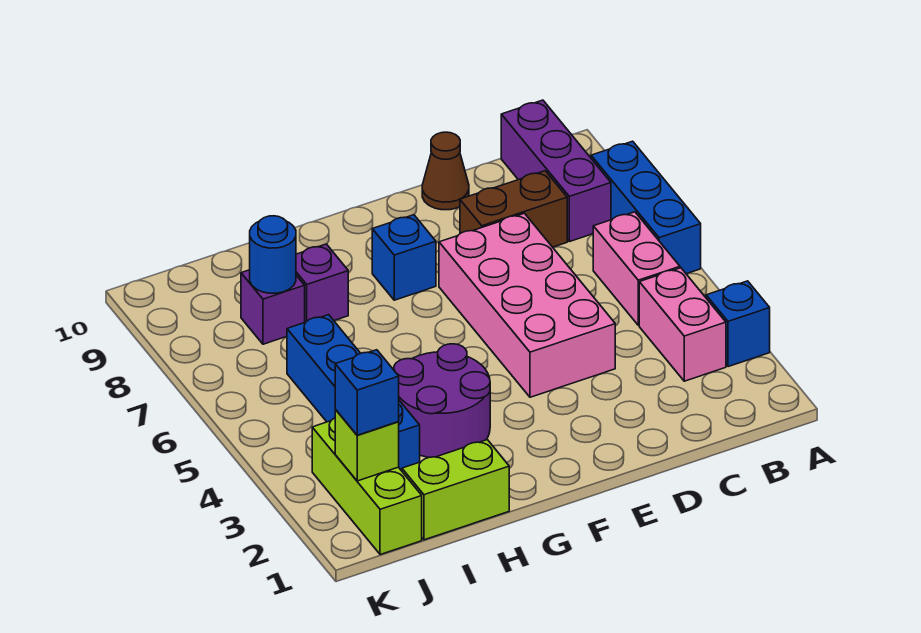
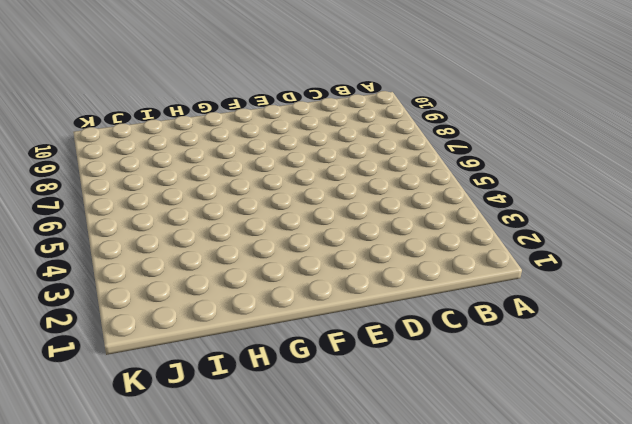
none -> blue brick A3 level 1
none -> blue brick A6:A8 level 1
none -> pink brick B3:B4 level 1

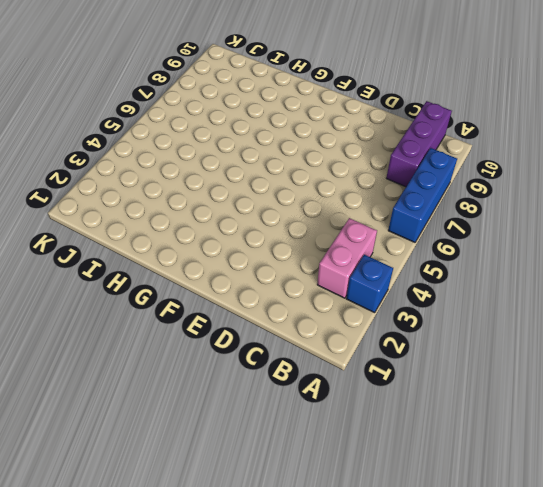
none -> pink brick B5:B6 level 1
none -> brown brick C8:D8 level 1
none -> pink brick D4:E7 level 1

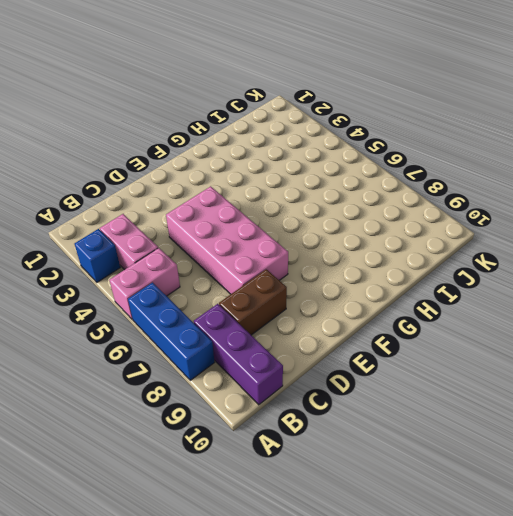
pink brick A5:B5 level 1 -> pink brick B5:B6 level 1
none -> brown cone D10 level 1
none -> blue brick F8 level 1
none -> purple round brick G3:H4 level 1

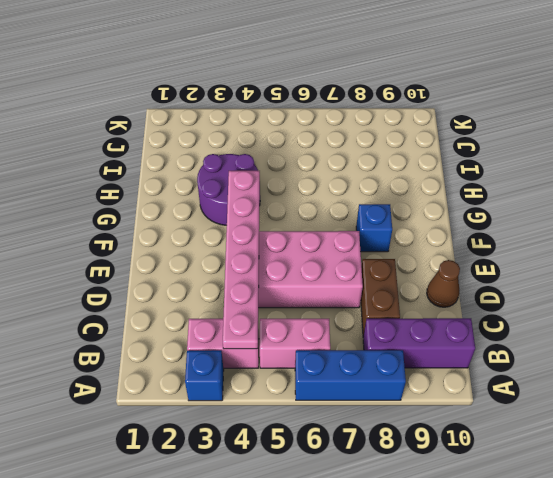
pink plate B4:G4 level 2 -> none
none -> lime brick H1:I1 level 1
none -> purple brick H8 level 1
none -> blue brick I3:I6 level 1

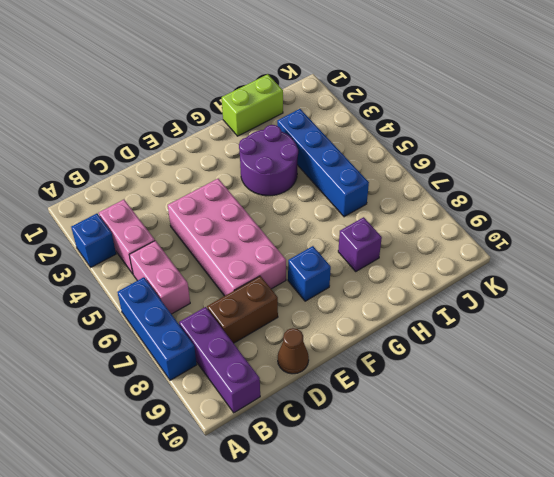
none -> purple brick I8 level 1
none -> lime brick J1:J3 level 1
none -> blue round brick I8 level 2

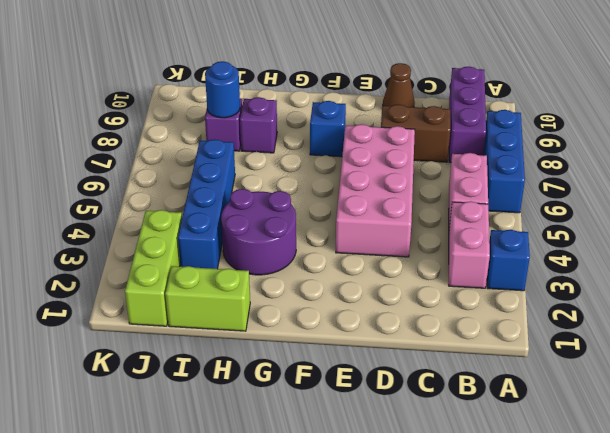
none -> lime brick J2 level 2
none -> blue brick J2 level 3

